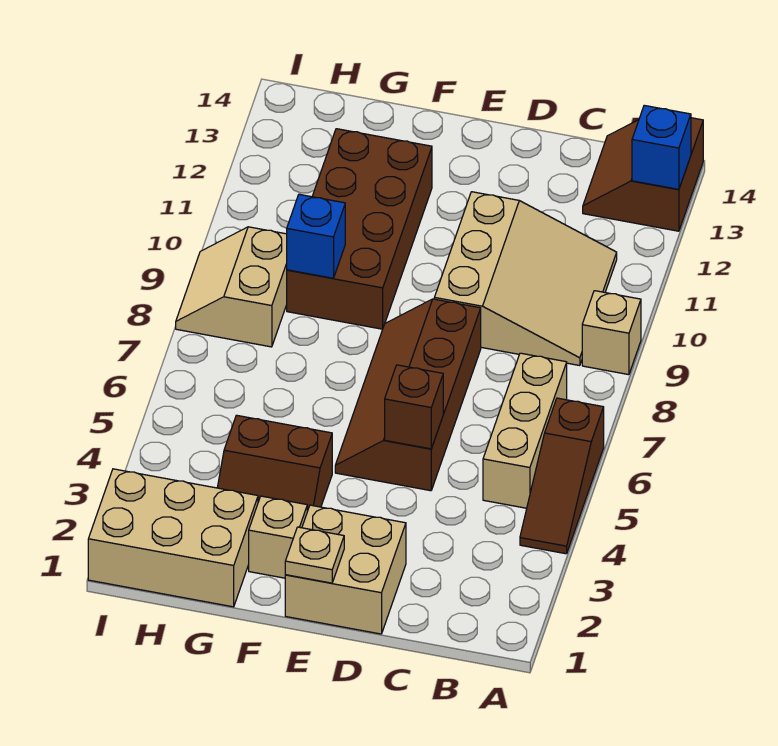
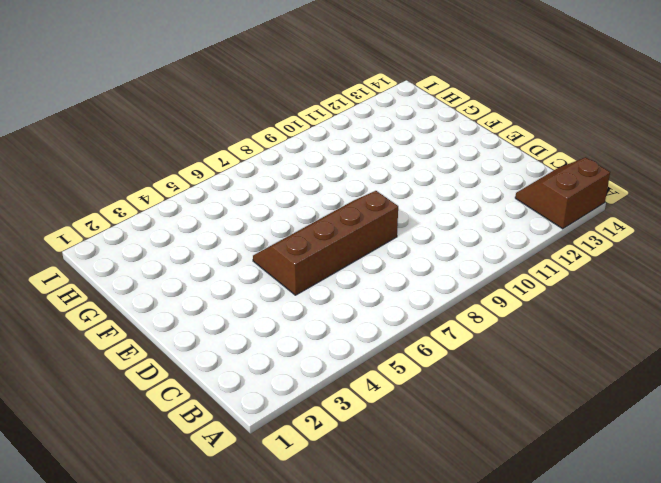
none -> brown slope A4:A6 level 1 top 6
none -> tan brick A9 level 1
none -> tan brick B5:B7 level 1

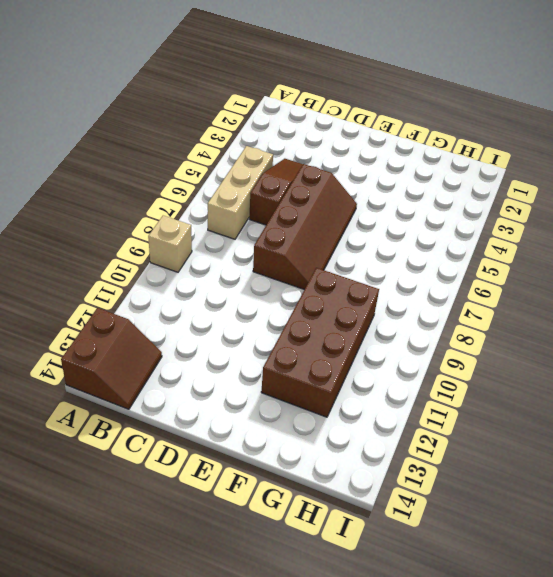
brown slope C4:C6 level 1 top 6 -> brown slope A4:A6 level 1 top 6
none -> tan slope B9:D11 level 1 top D
none -> tan brick D1:E2 level 1
none -> tan brick F2 level 1

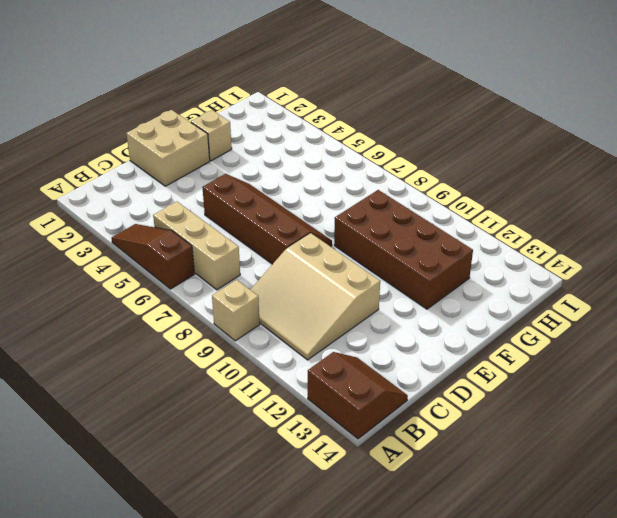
none -> brown slope F3:G4 level 1 top 4
none -> tan brick G1:I2 level 1
none -> tan slope H8:I9 level 1 top H

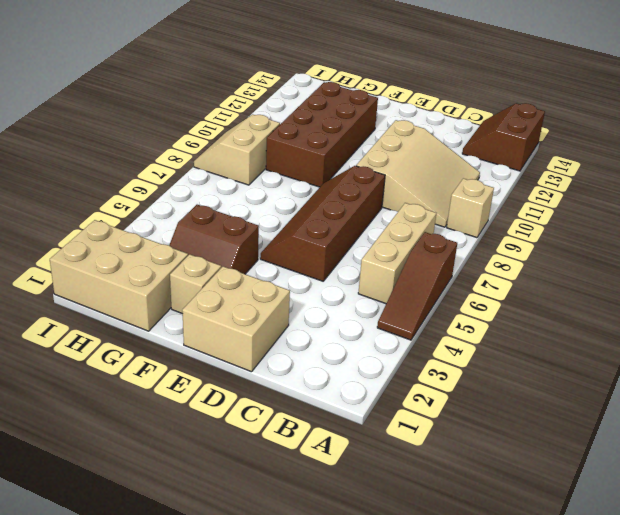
none -> blue brick A13 level 2
none -> brown brick D5 level 2
none -> tan plate E1 level 2

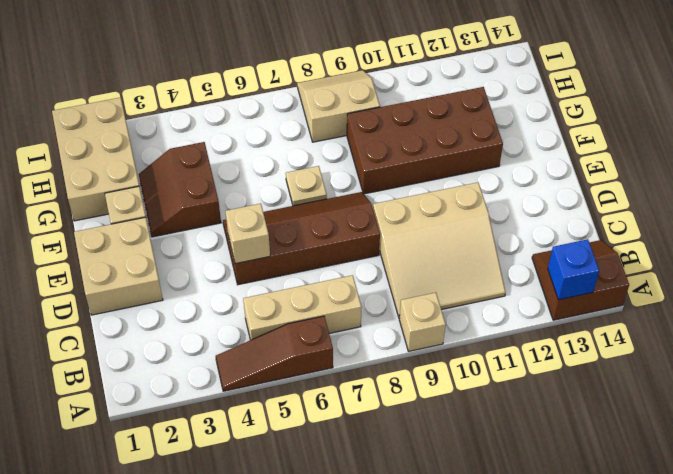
tan brick D5 level 2 -> brown brick D5 level 2
tan plate F7 level 1 -> tan plate E1 level 2
none -> blue brick G9 level 2

